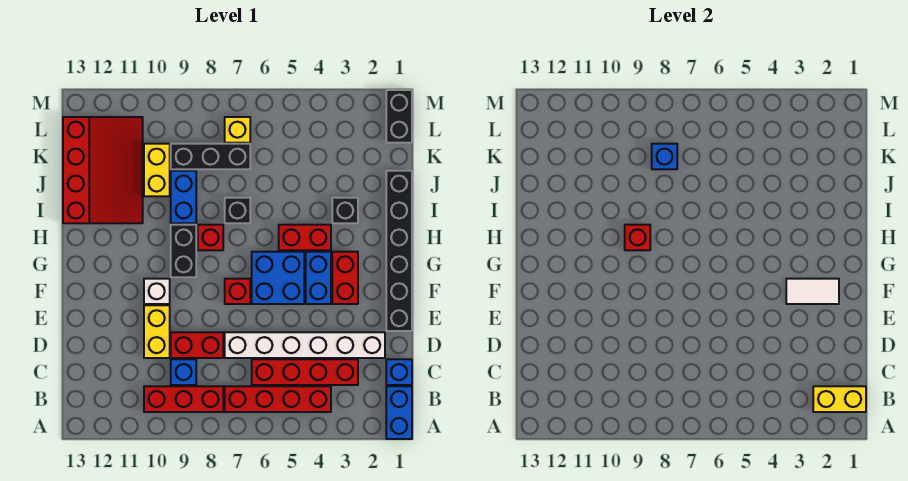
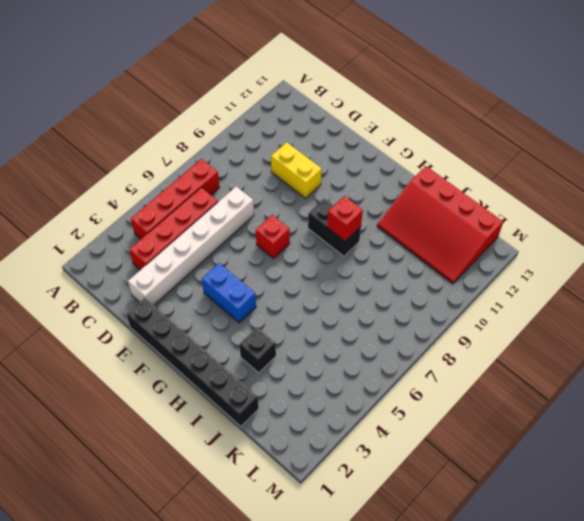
none -> blue brick A1:B1 level 1
none -> red brick B8:B10 level 1
none -> blue brick C1 level 1
none -> blue brick C9 level 1

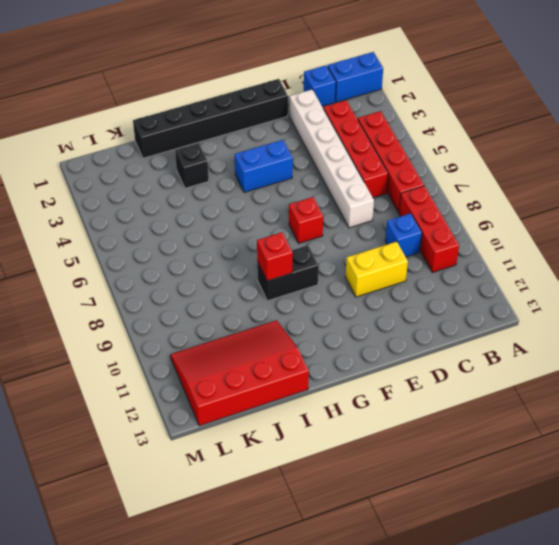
none -> red brick D8:D9 level 1
none -> red brick F3:G3 level 1
none -> blue brick F5:G6 level 1
none -> white brick F10 level 1

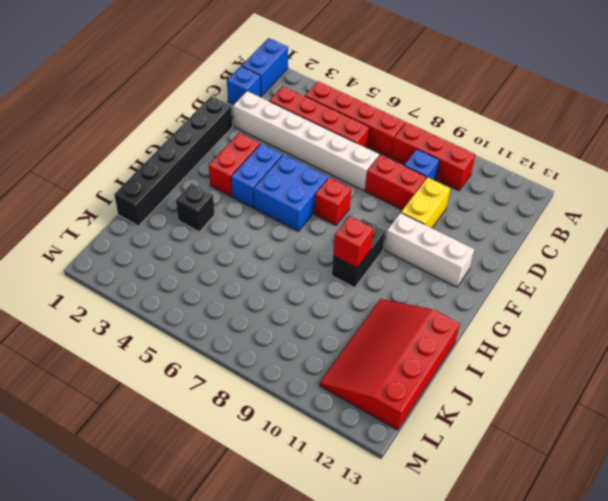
white brick F10:F12 level 1 -> white brick F10 level 1
none -> red brick H4:H5 level 1
none -> red brick H8 level 1
none -> black brick I7 level 1
none -> blue brick I9:J9 level 1

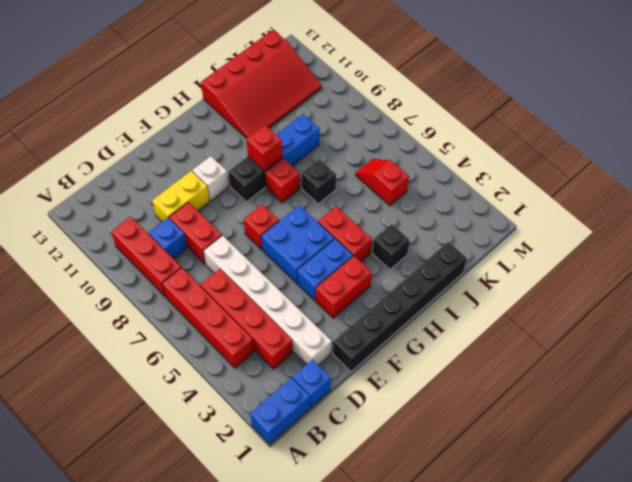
red slope K5:K6 level 1 top 5 -> none
none -> yellow brick J10:K10 level 1
none -> black brick K7:K9 level 1
none -> black brick L1:M1 level 1
none -> yellow brick L7 level 1

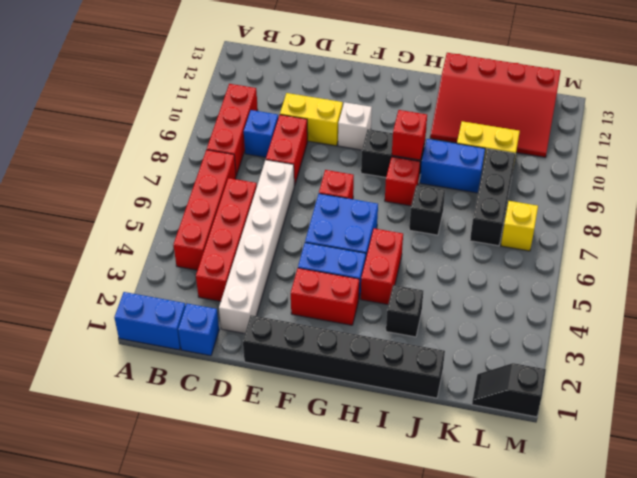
black slope L1:M1 level 1 top M -> black brick L1:M1 level 1
none -> yellow brick B1:B2 level 2
none -> white tile F2:F3 level 2
none -> blue brick K8 level 2

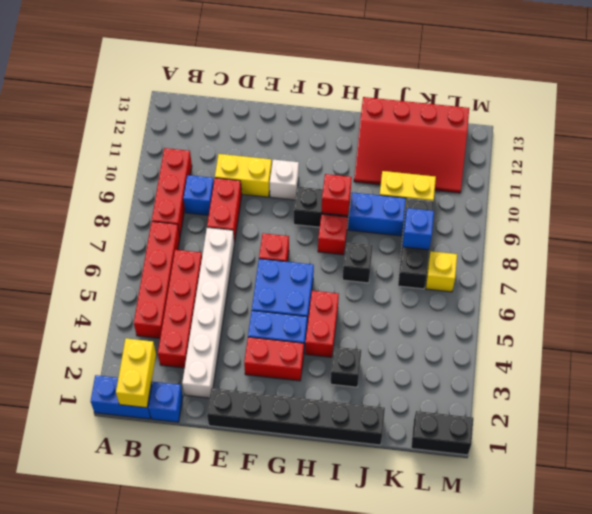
none -> white tile F2:F3 level 2

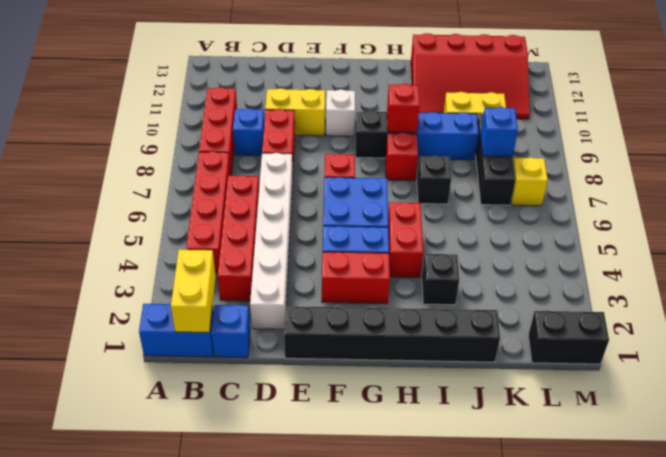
none -> white tile F2:F3 level 2

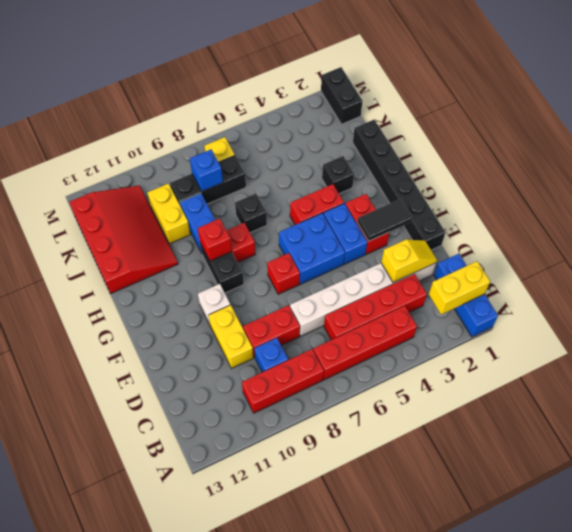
yellow slope D2:D3 level 2 top 3 -> none
black tile F2:F3 level 2 -> white tile F2:F3 level 2

